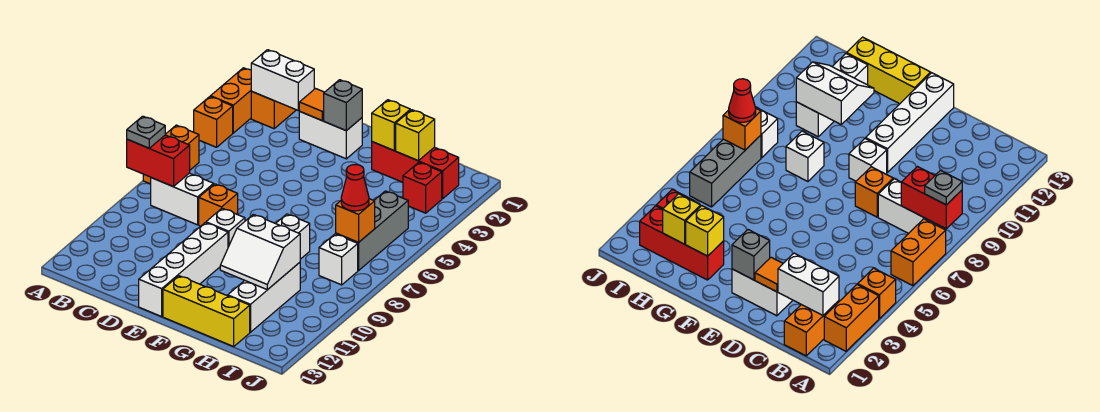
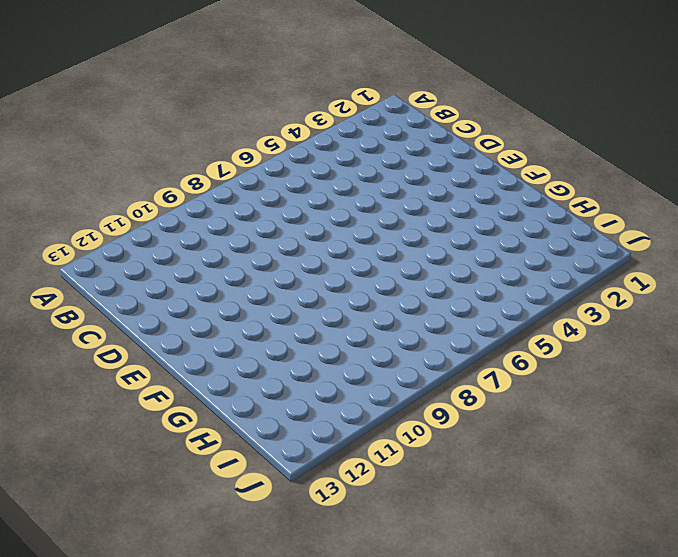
none -> orange brick A2:A3 level 1
none -> orange brick A4 level 1
none -> orange brick A6:A7 level 1

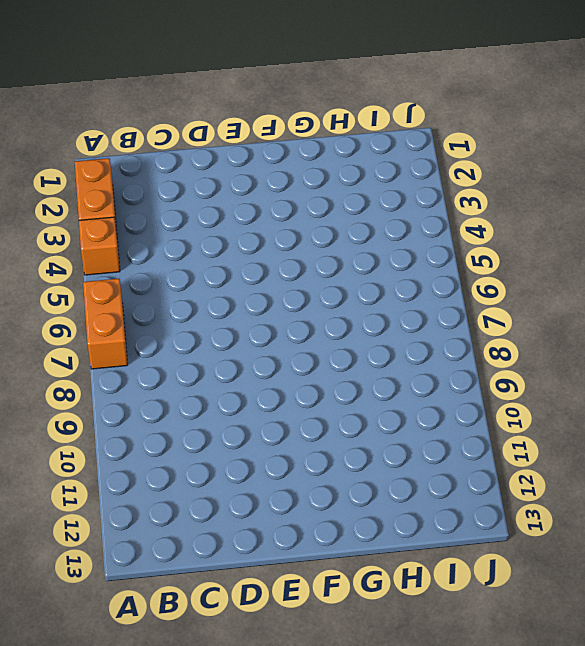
none -> orange brick B1:B2 level 1
none -> white brick B8:C8 level 1
none -> white brick D2:E2 level 1

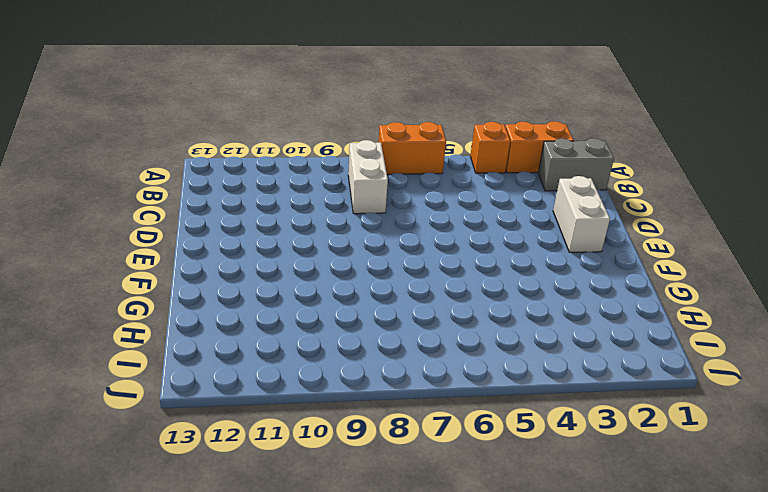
grey brick B1:B2 level 1 -> orange brick B1:B2 level 1
none -> orange brick D8 level 1
none -> white brick E9 level 1
none -> white brick E10:E13 level 1

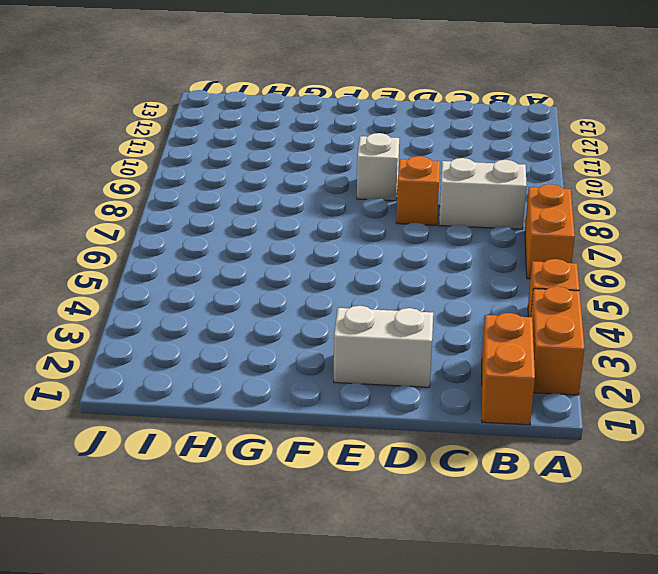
none -> white brick E10:E13 level 1
none -> yellow brick F13:H13 level 1
none -> red brick G2:I2 level 1

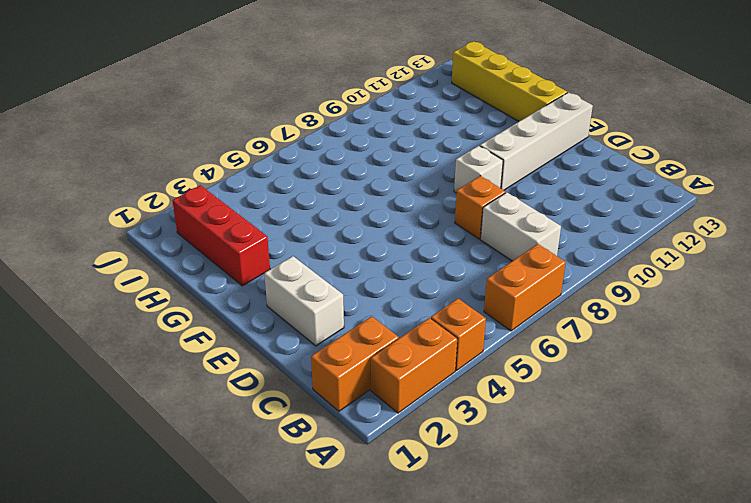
yellow brick F13:I13 level 1 -> yellow brick F13:H13 level 1
none -> white brick G8 level 1
none -> white brick H10:H12 level 1
none -> red brick I3 level 1

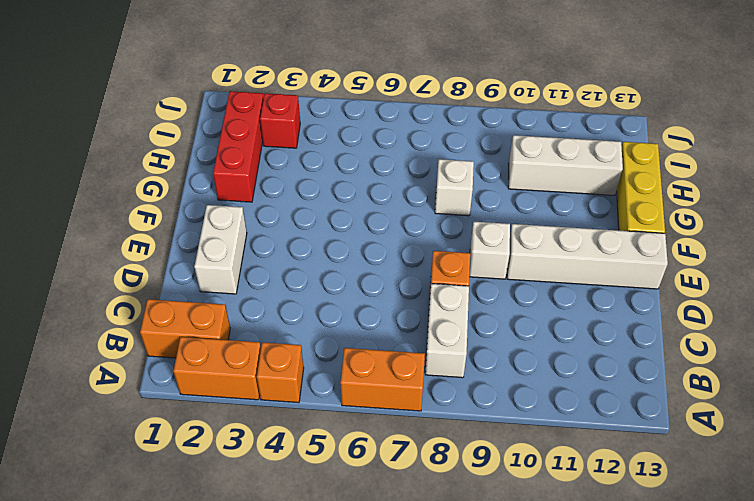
none -> grey brick I5:I7 level 1
none -> white brick I8 level 1
none -> red brick A8:B8 level 2

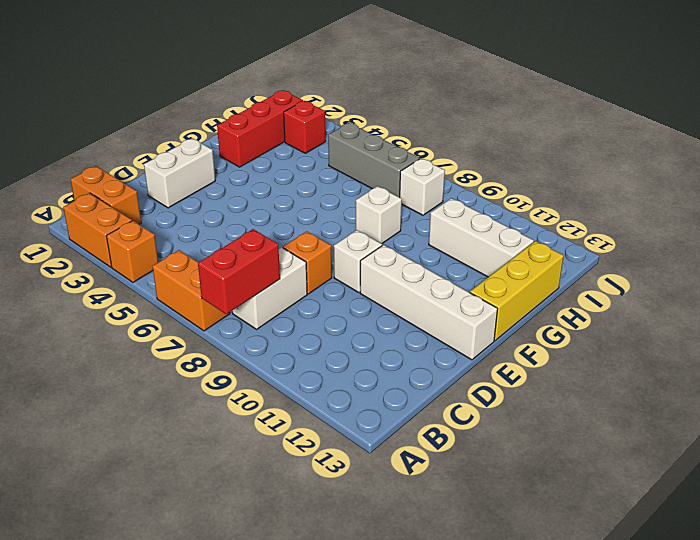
none -> white brick B2:C2 level 2
none -> orange tile D2 level 2
none -> grey brick E2 level 2

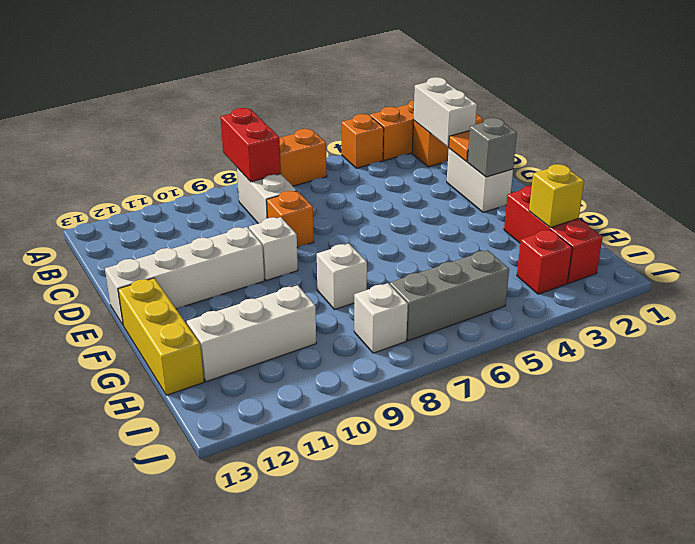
none -> yellow brick G2 level 2
none -> white slope G10:H11 level 2 top 10
none -> orange brick I7 level 2

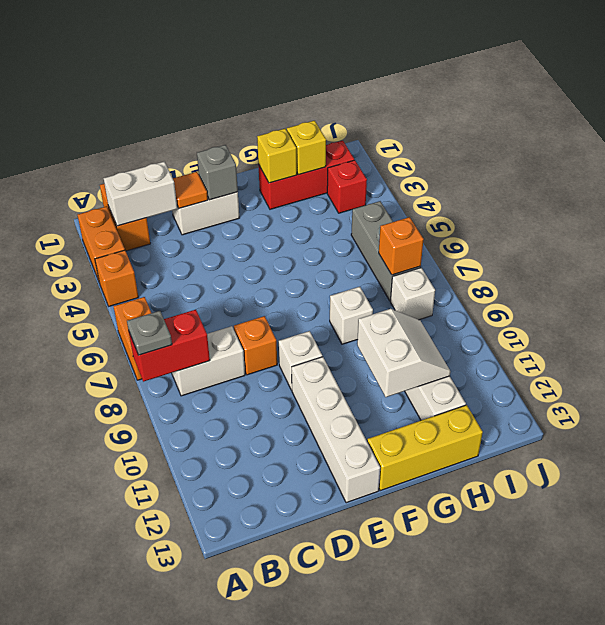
white slope G10:H11 level 2 top G -> white slope G10:H11 level 2 top 10
none -> red cone I7 level 3

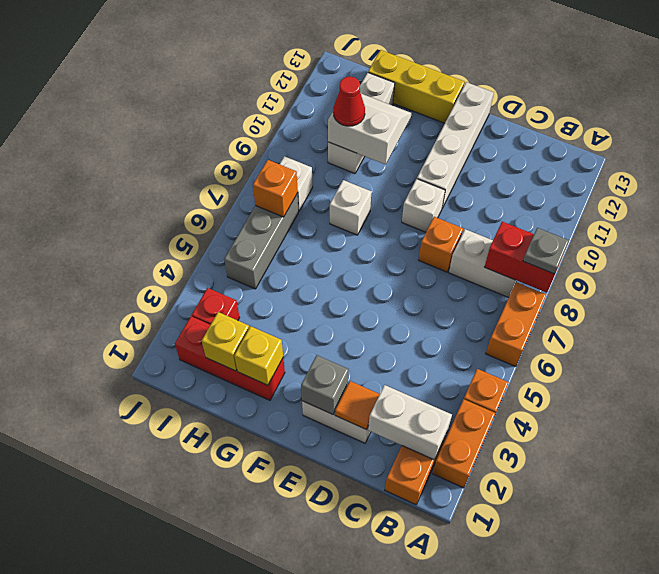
red cone H10 level 3 -> red cone I7 level 3

